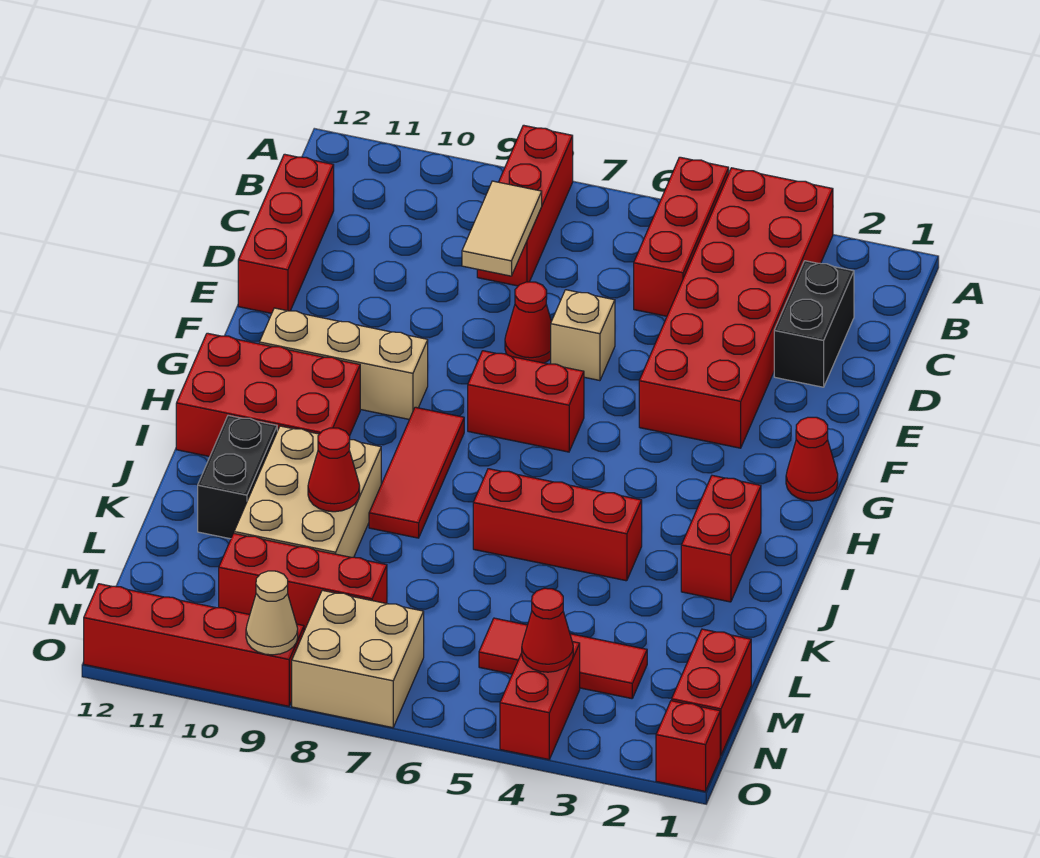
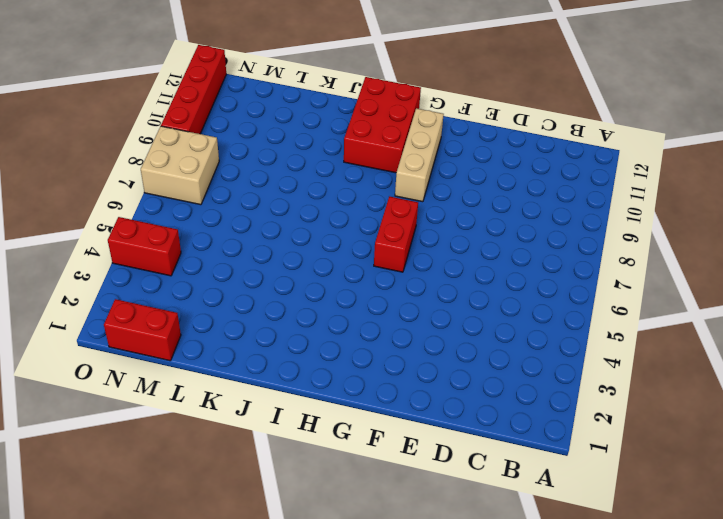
none -> red brick A3:F4 level 1
none -> red brick A5:C5 level 1
none -> red brick A8:C8 level 1

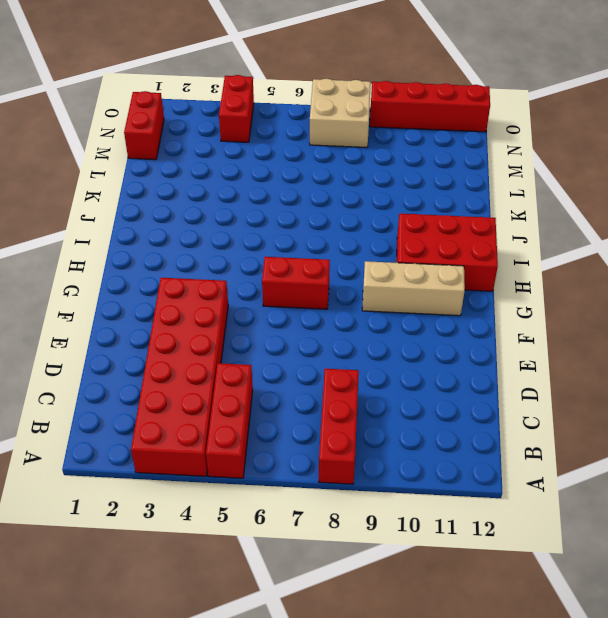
none -> black brick C2:D2 level 1
none -> red brick C12:E12 level 1
none -> tan brick E6 level 1

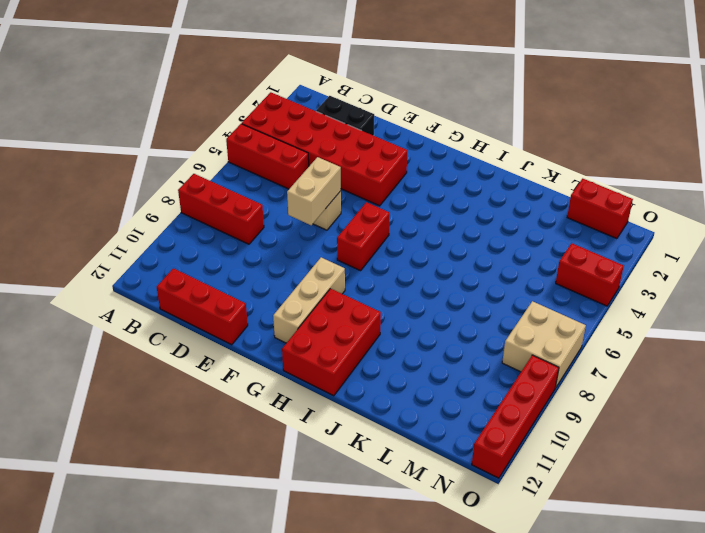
tan brick E6:E7 level 2 -> none
none -> red cone E7 level 1
none -> red cone G1 level 1
none -> red tile H8:J8 level 1

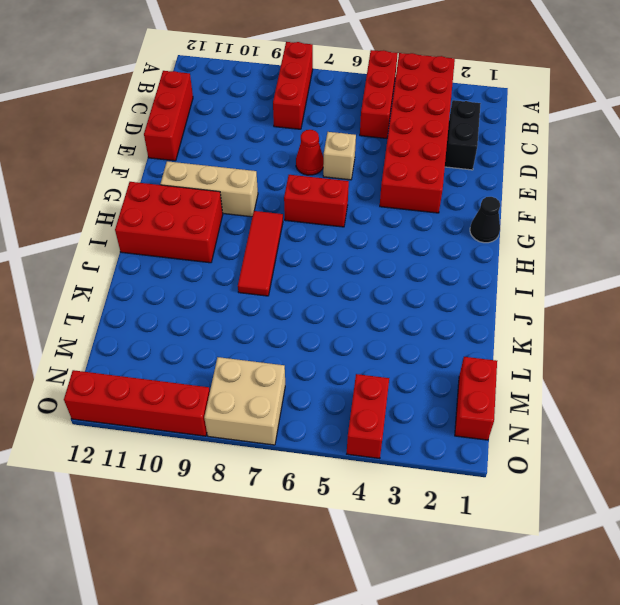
black cone G1 level 1 -> red cone G1 level 1
none -> red brick I2:J2 level 1
none -> red brick J4:J6 level 1
none -> tan brick J9:L10 level 1

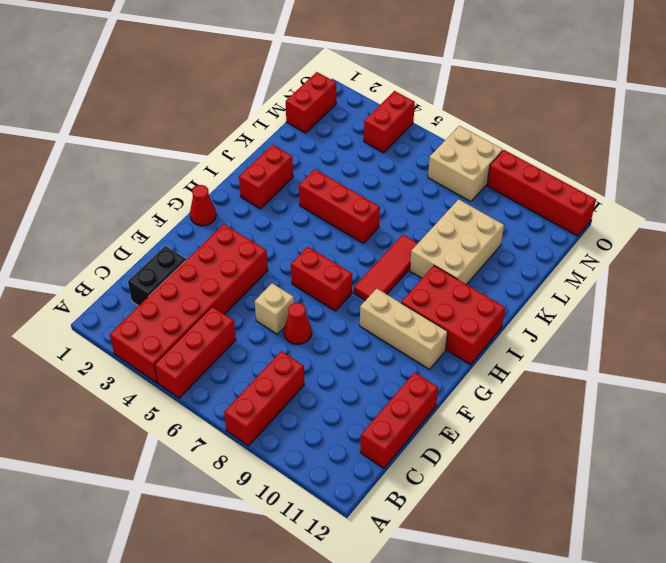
none -> black brick J11:K11 level 1
none -> red tile M3:M5 level 1
none -> red brick M8:M10 level 1

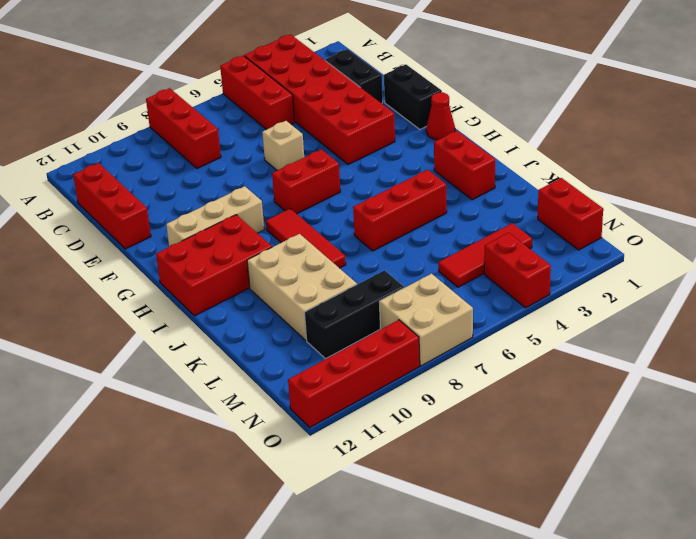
black brick E1:F1 level 1 -> black brick J11:K11 level 1
black brick M8:M10 level 1 -> red brick M8:M10 level 1
none -> red cone E7 level 1
none -> red brick O1 level 1
none -> tan tile C8:D8 level 2

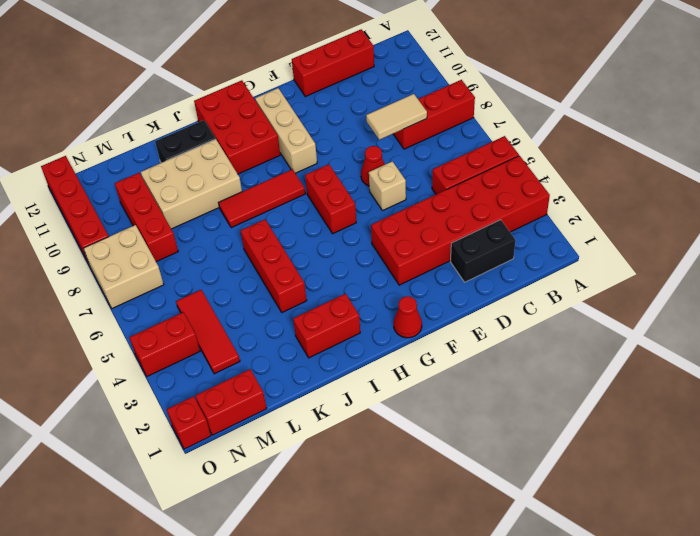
none -> red cone K9 level 2
none -> red cone N4 level 2
none -> tan cone O9 level 2

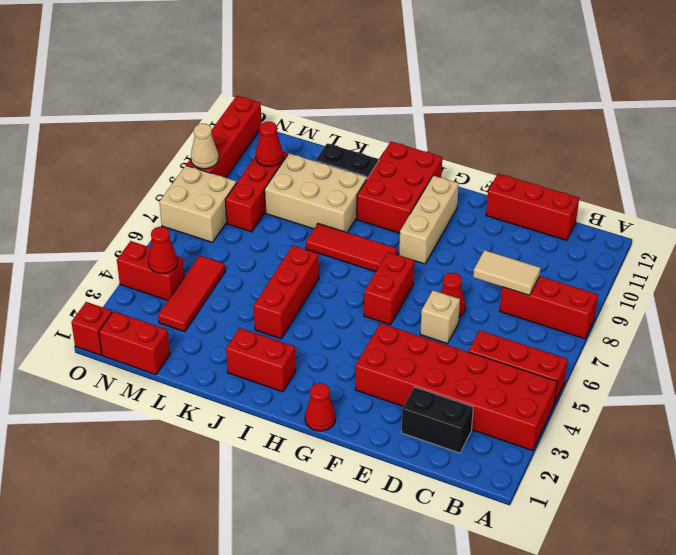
red cone M10 level 2 -> red cone K9 level 2

